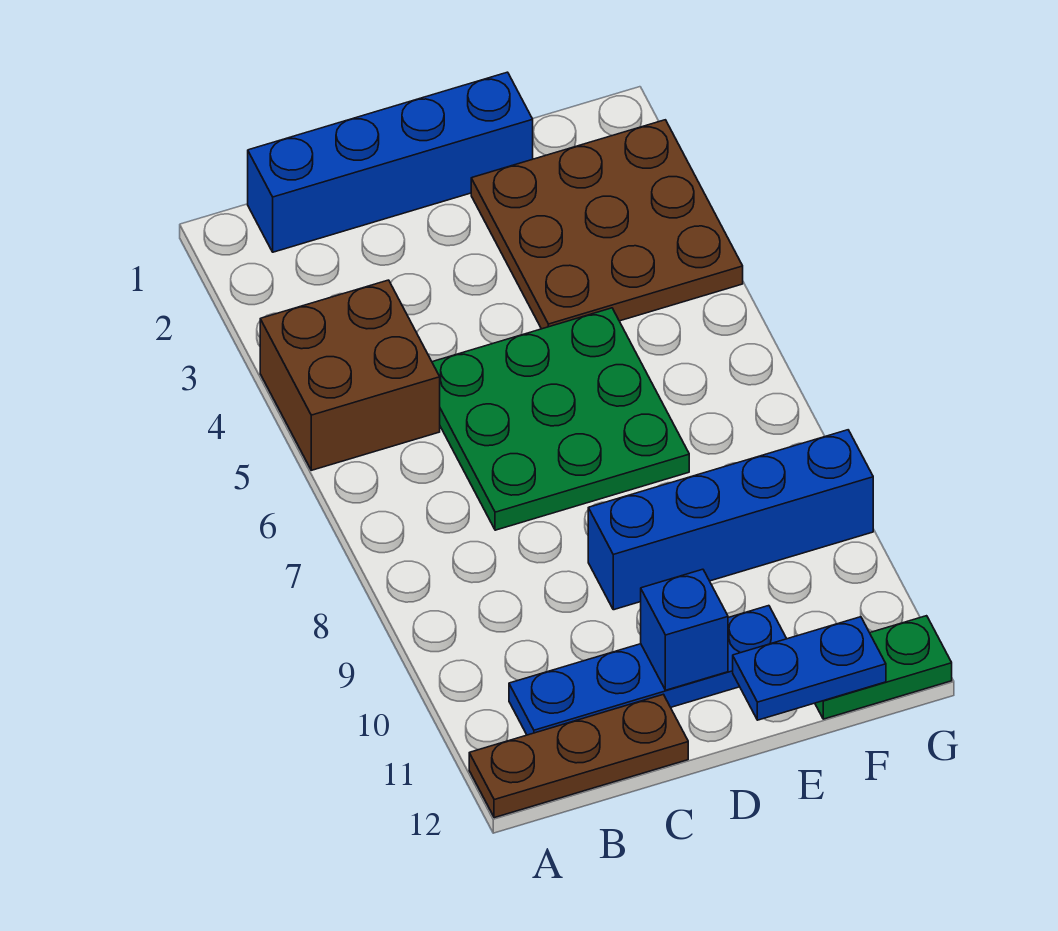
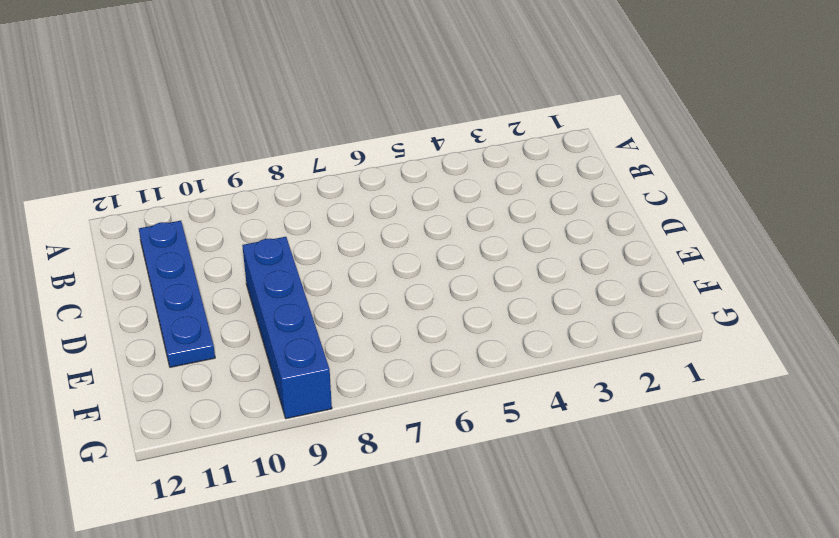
none -> brown brick A4:B5 level 1
none -> brown plate A12:C12 level 1

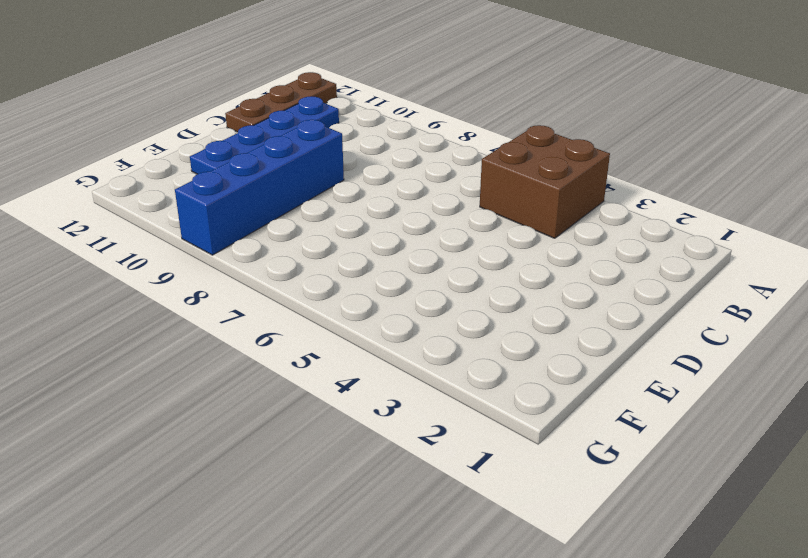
none -> blue brick B1:E1 level 1
none -> green plate C5:E7 level 1

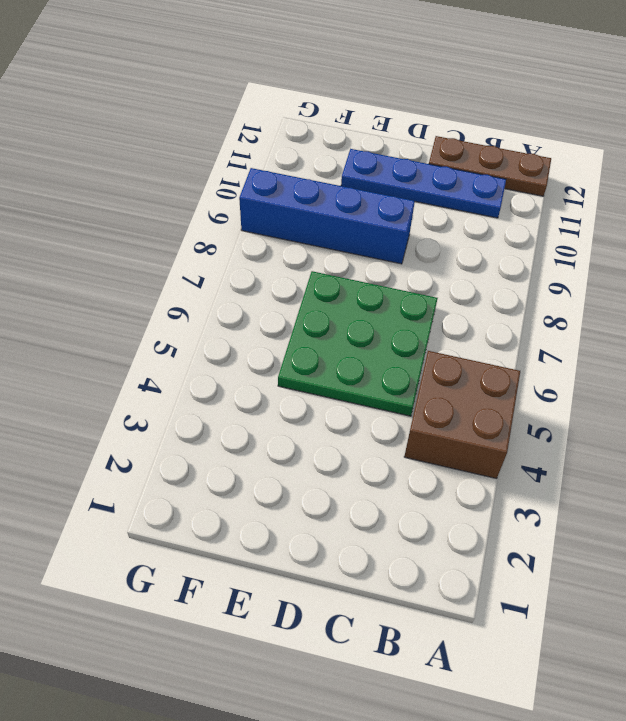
none -> blue brick B1:E1 level 1
none -> brown plate E2:G4 level 1

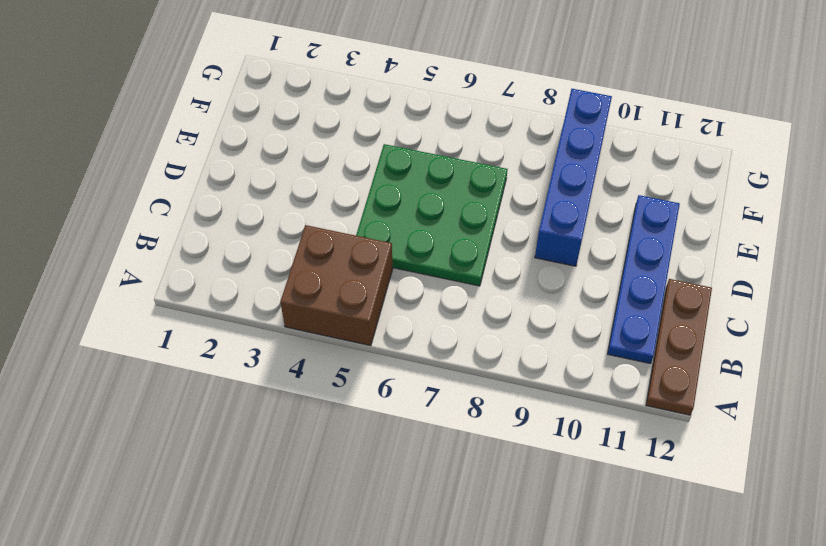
none -> blue brick B1:E1 level 1
none -> brown plate E2:G4 level 1

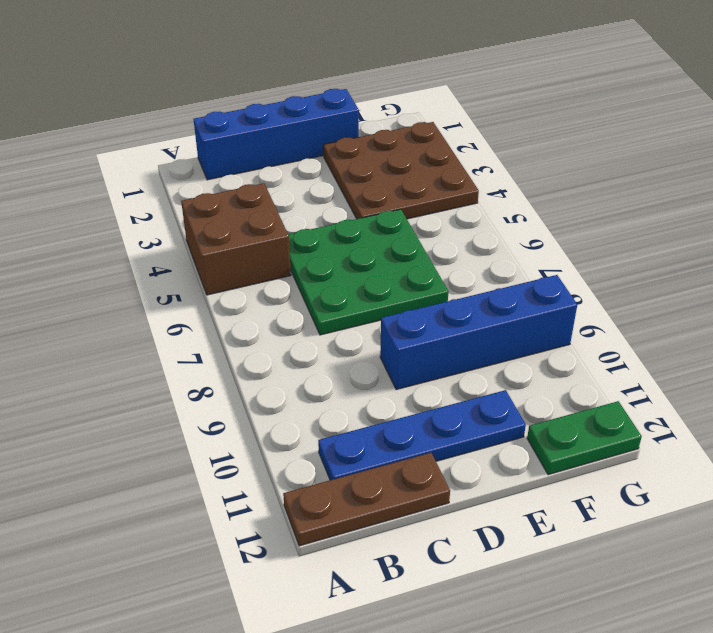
none -> blue brick D11 level 2
none -> blue plate E12:F12 level 2

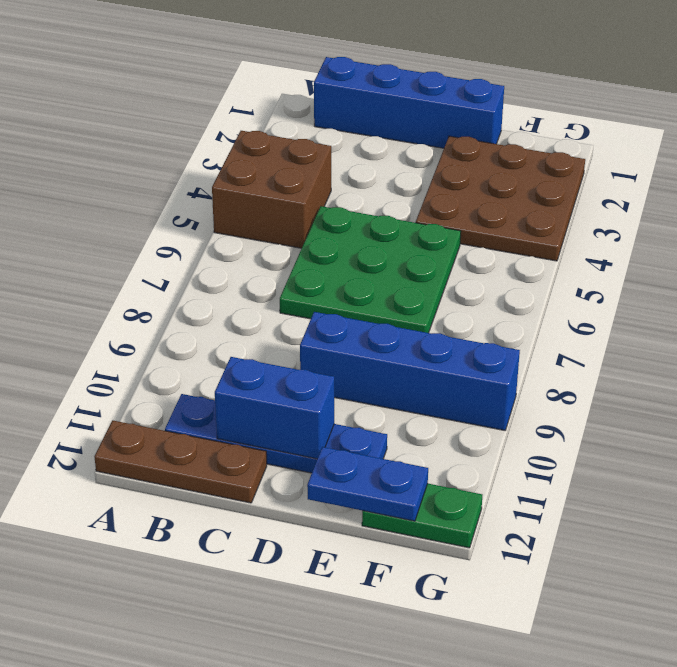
blue brick C11:D11 level 2 -> blue brick D11 level 2

